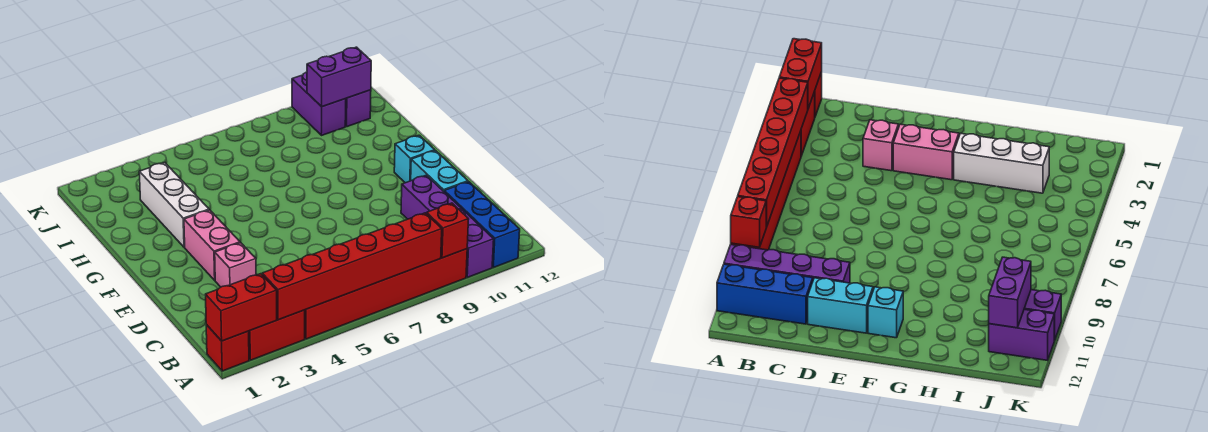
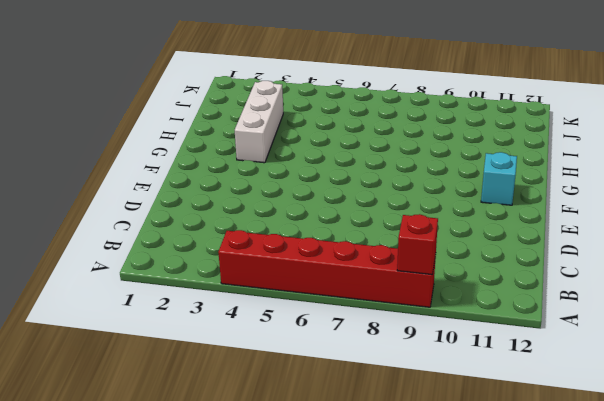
none -> red brick A1 level 1
none -> red brick A2:A3 level 1
none -> purple brick A10:D10 level 1

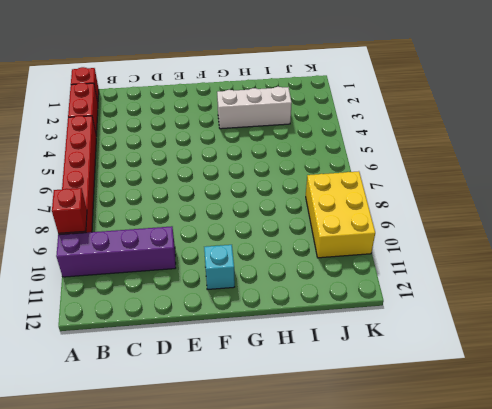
yellow brick J8:K10 level 1 -> purple brick J10:K10 level 1
none -> blue brick A11:C11 level 1
none -> pink brick D3 level 1
none -> cyan brick D11:E11 level 1

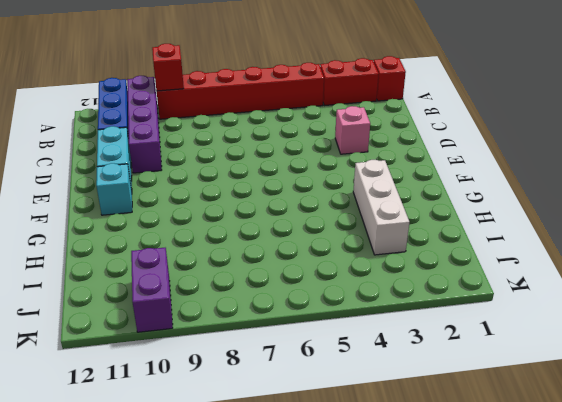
none -> pink brick E3:F3 level 1
none -> purple brick J11:K11 level 1
none -> red brick A1:A2 level 2

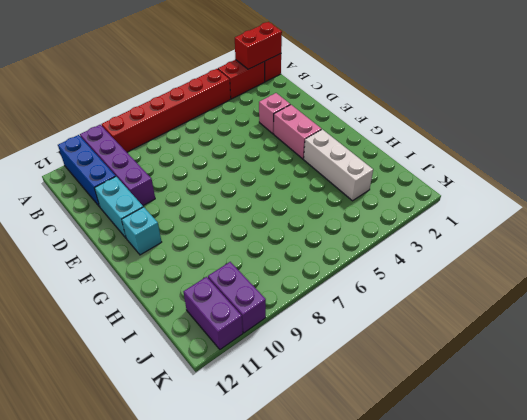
none -> red brick A3:A8 level 2
none -> red brick A9 level 2
none -> purple brick J10:J11 level 2

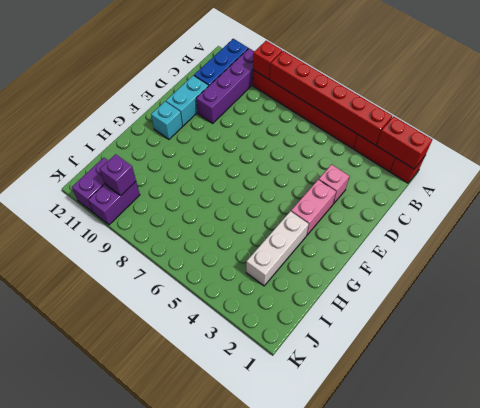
purple brick J10 level 2 -> purple brick J10:J11 level 2

